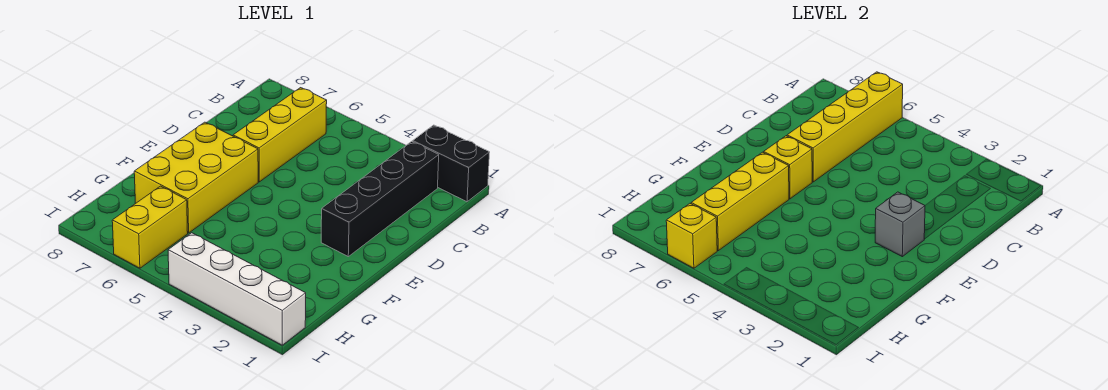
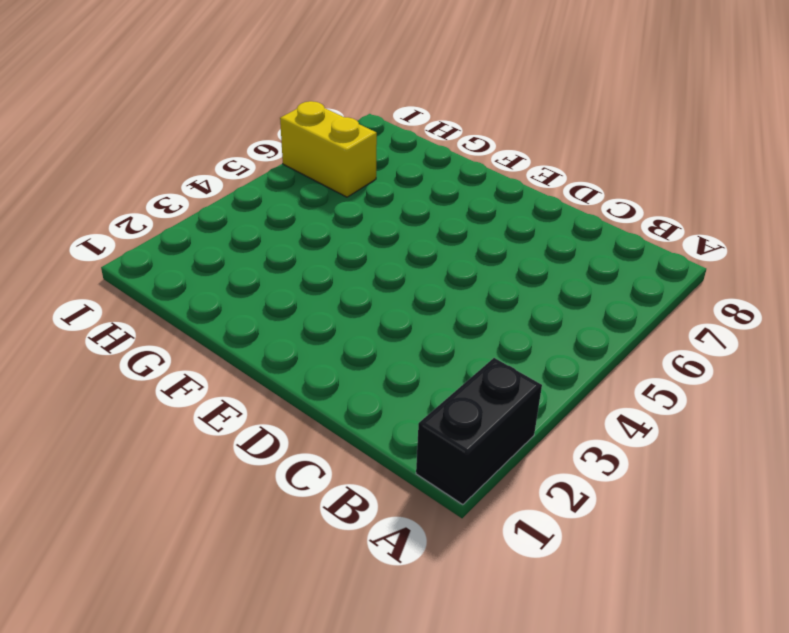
none -> black brick B2:E2 level 1
none -> yellow brick B6:D6 level 1

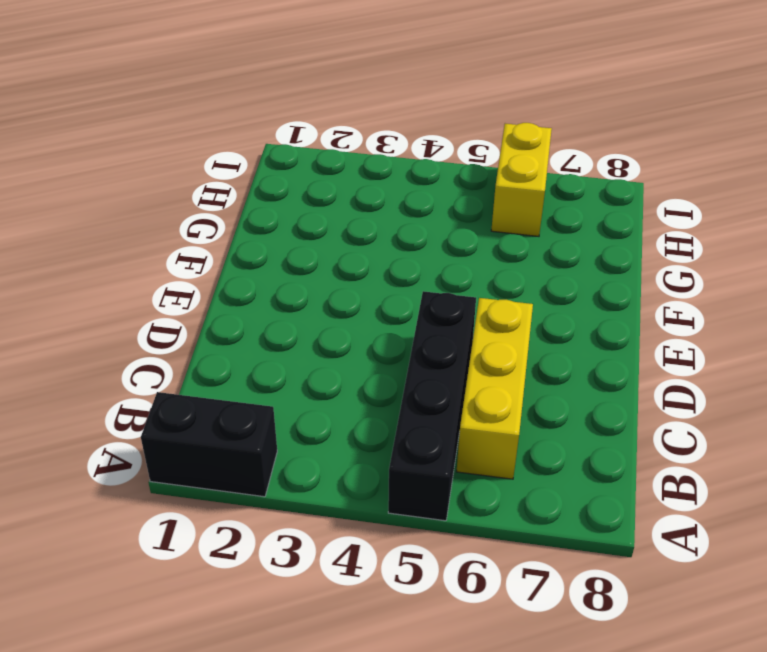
black brick A5:D5 level 1 -> black brick B2:E2 level 1
none -> yellow brick E6:G7 level 1
none -> white brick I1:I4 level 1

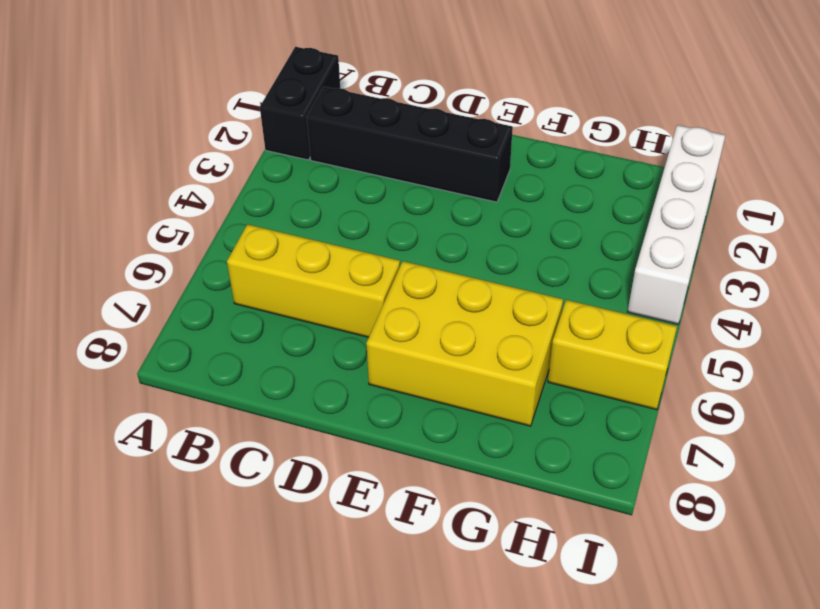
none -> yellow brick A6:D6 level 2
none -> grey brick E2 level 2

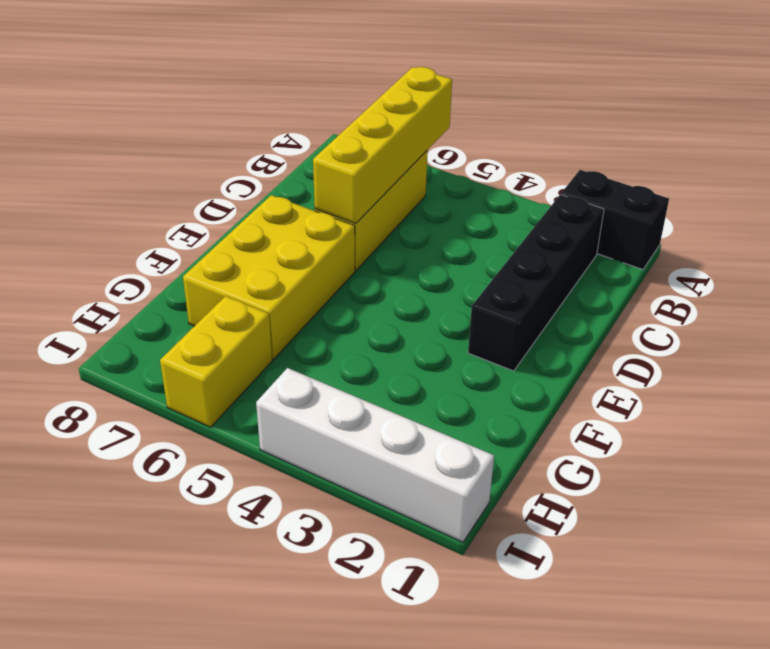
none -> grey brick E2 level 2
none -> yellow brick E6 level 2

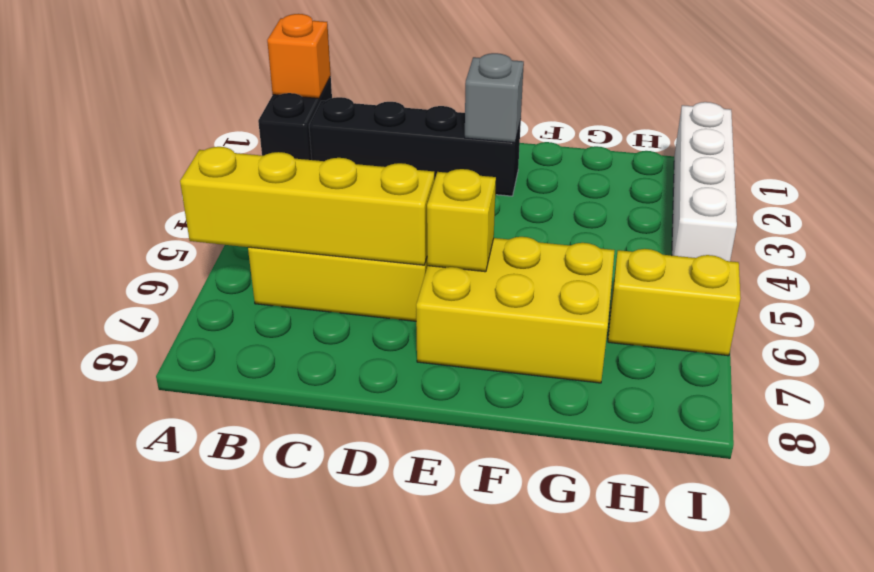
orange brick A1 level 2 -> none
none -> yellow brick F6:H6 level 2
none -> yellow brick I6 level 2

